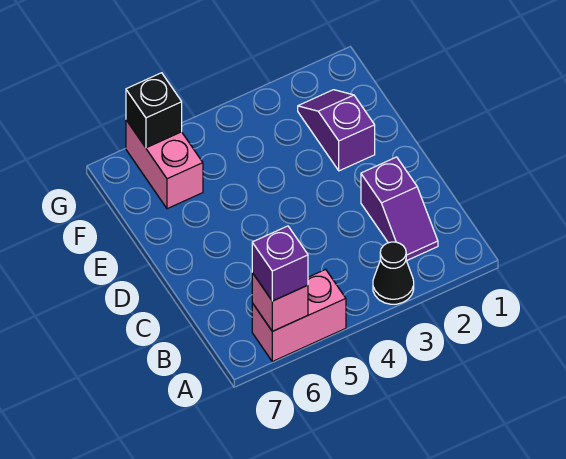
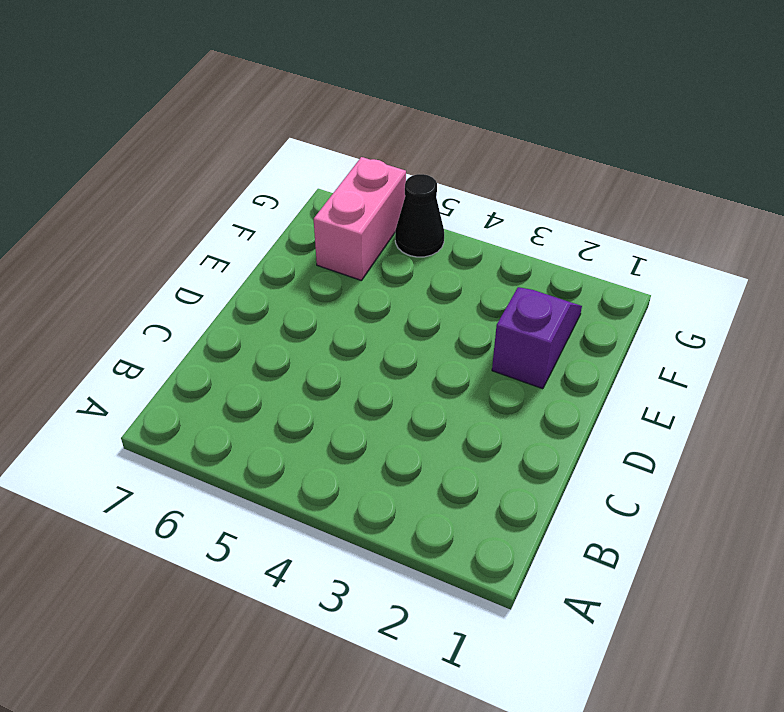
black cone G5 level 1 -> black cone A3 level 1
none -> pink brick A5:A6 level 1
none -> purple slope B2:C2 level 1 top C

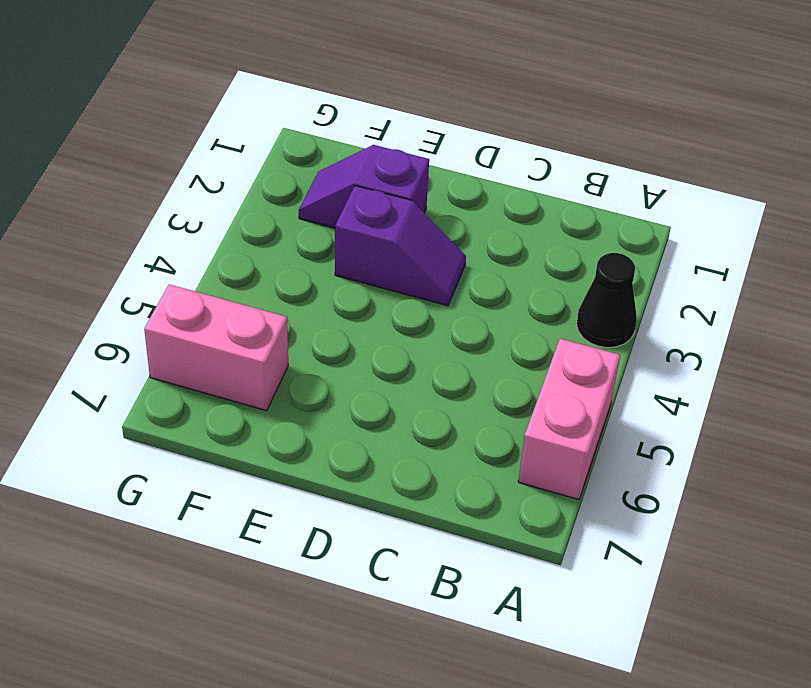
purple slope D3:E3 level 1 top E -> purple slope B2:C2 level 1 top C
none -> pink brick A6 level 2
none -> black brick G6 level 2

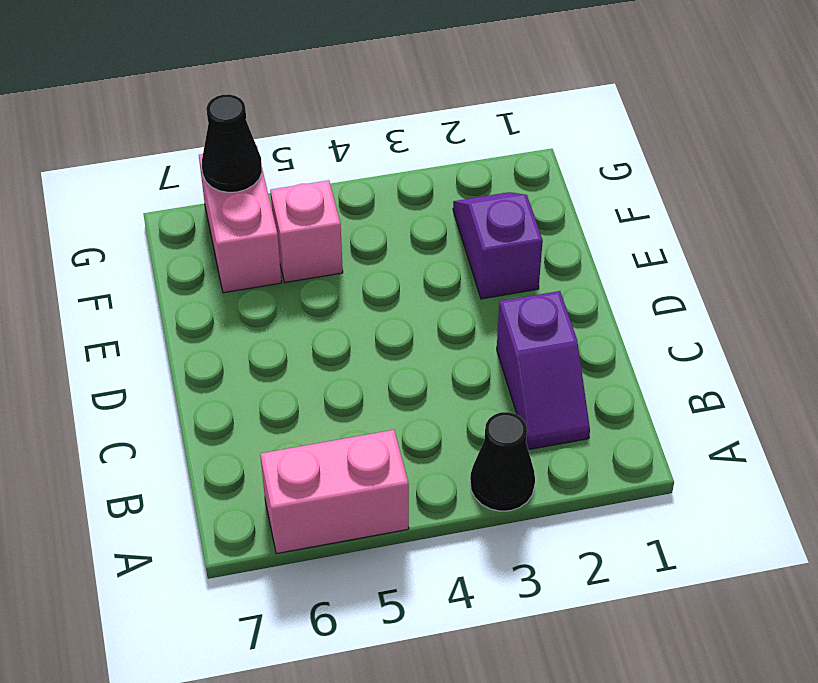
pink brick F5 level 1 -> pink brick A6 level 2
black cone G6 level 2 -> black brick G6 level 2
none -> purple brick A6 level 3

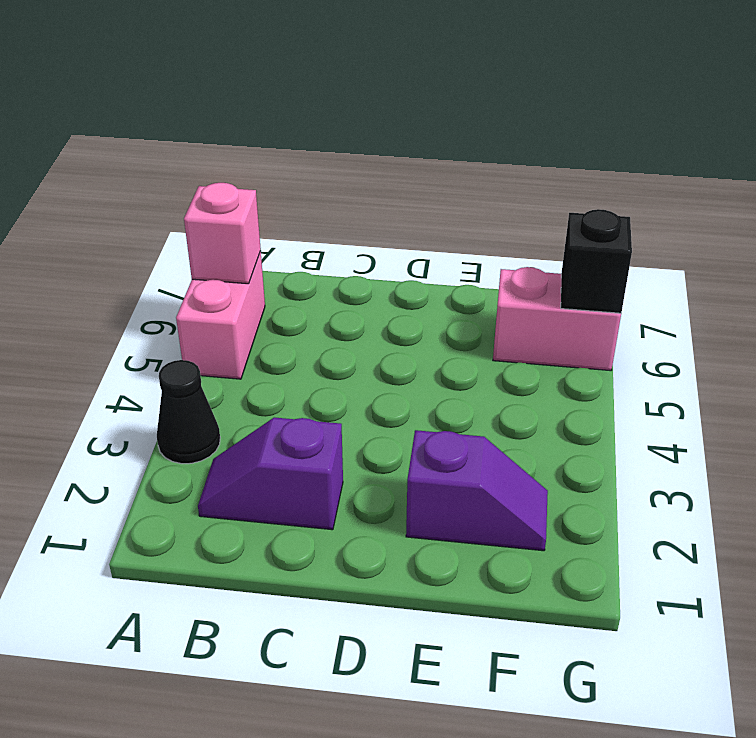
none -> purple brick A6 level 3

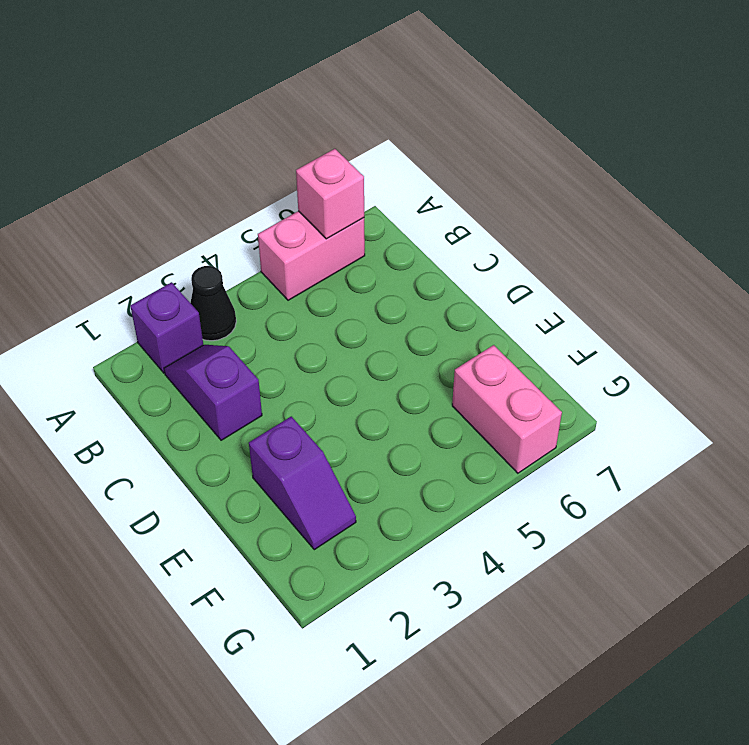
purple brick A2 level 1 -> purple brick A6 level 3
none -> black brick G6 level 2

